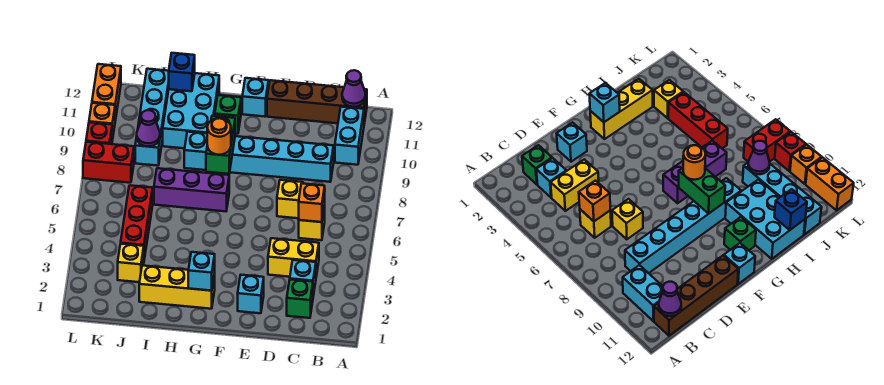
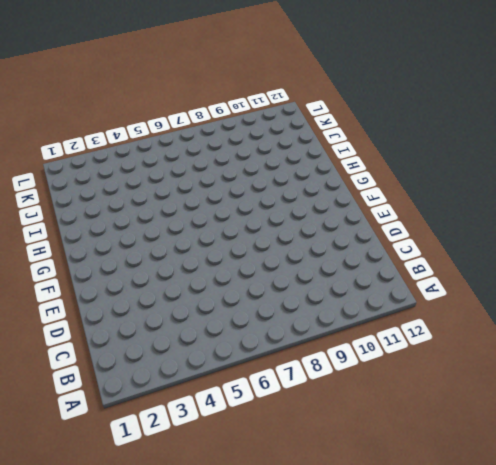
none -> cyan brick B10:B11 level 1
none -> brown brick B12:E12 level 1
none -> green brick C2 level 1

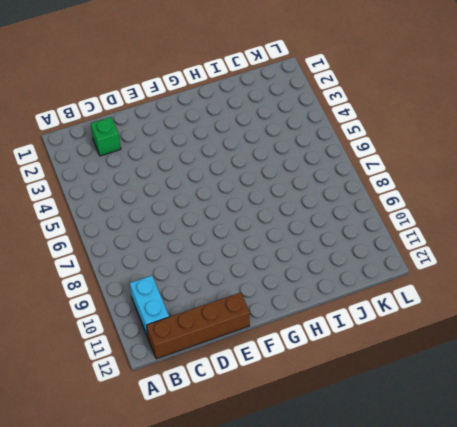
none -> cyan brick C3 level 1
none -> yellow brick C4:D4 level 1
none -> yellow brick C6 level 1

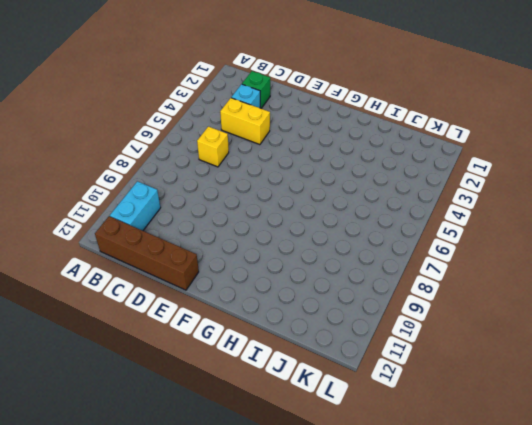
none -> cyan brick C9:H9 level 1
none -> yellow brick D7 level 1
none -> cyan brick E2 level 1

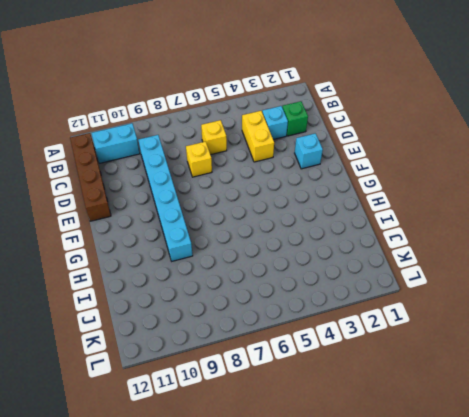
none -> cyan brick F12 level 1
none -> yellow brick G2:I2 level 1
none -> purple brick G7:I7 level 1

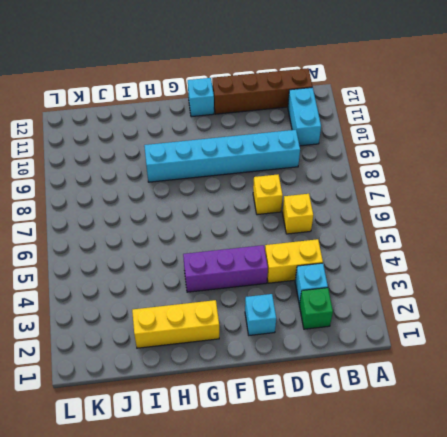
purple brick E4:G4 level 1 -> purple brick G7:I7 level 1
none -> green brick G11 level 1
none -> cyan brick H10:I12 level 1
none -> yellow brick J3 level 1

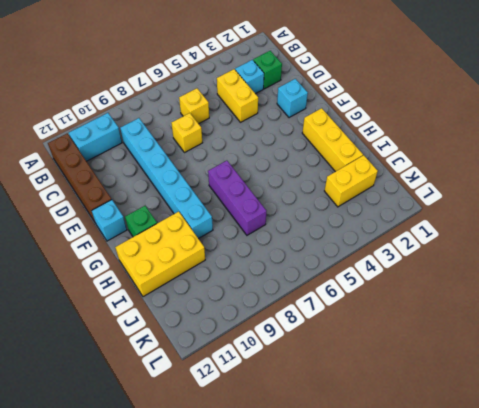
yellow brick H10:I12 level 1 -> cyan brick H10:I12 level 1
yellow brick J2:J3 level 1 -> yellow brick J3 level 1
none -> red brick J4:J6 level 1
none -> cyan brick J9:J12 level 1
none -> red brick K8:L8 level 1

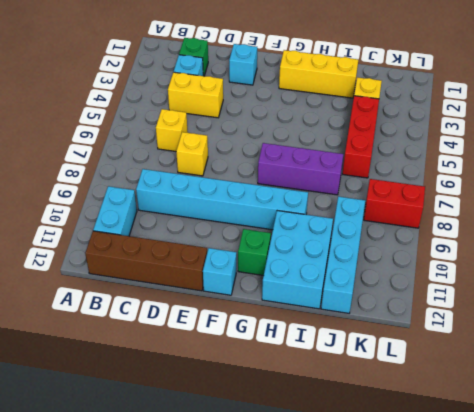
none -> red brick L9 level 1
none -> orange brick L10 level 1
none -> orange brick L11:L12 level 1

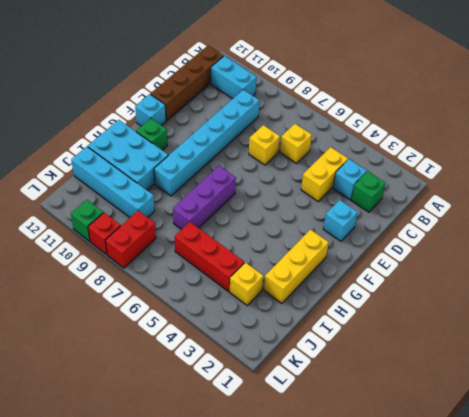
green brick L10 level 1 -> orange brick L10 level 1
none -> orange brick L11:L12 level 1
none -> purple cone B12 level 2
none -> orange brick C6 level 2

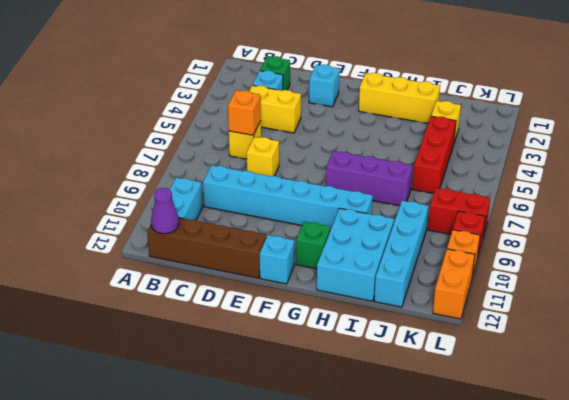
none -> cyan brick G2 level 2
none -> green brick G8:G9 level 2
none -> blue brick I12 level 2

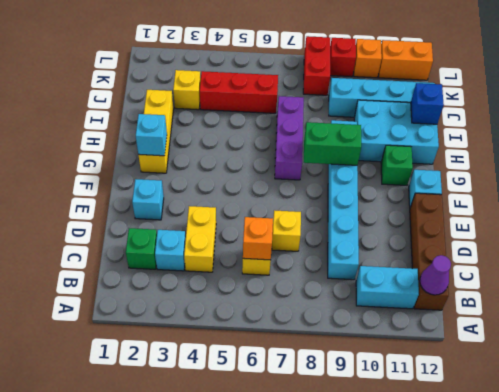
none -> purple cone J9 level 2
none -> orange round brick G8 level 3

